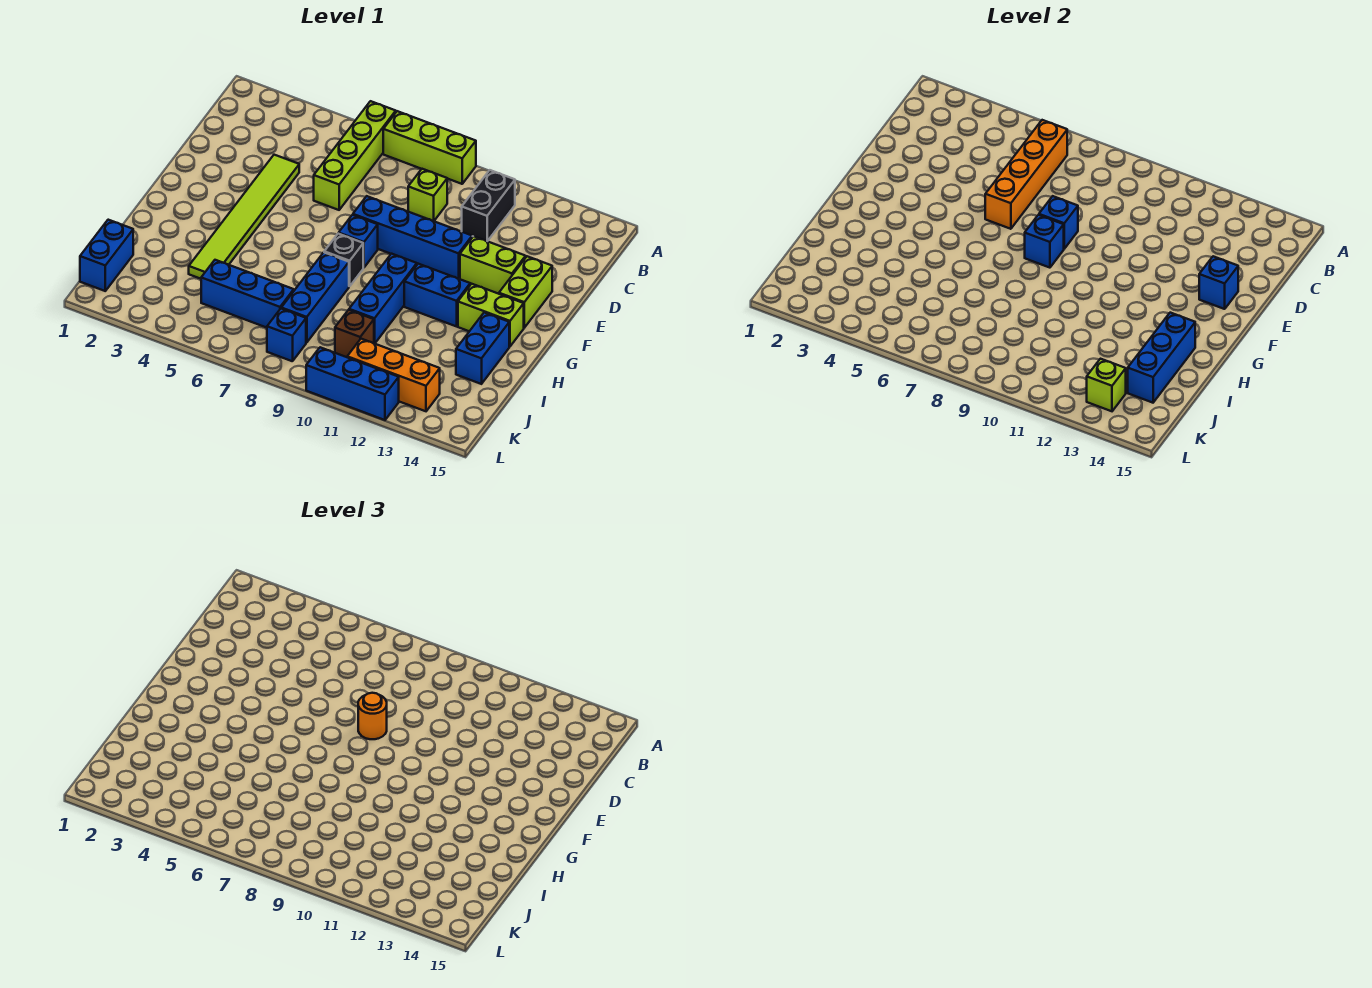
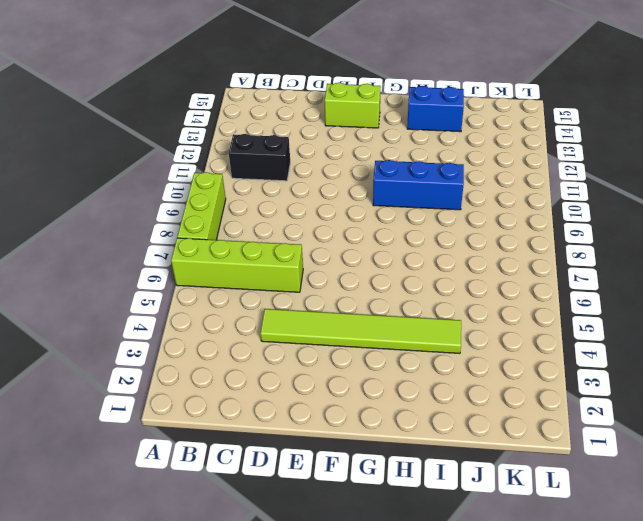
none -> lime brick C9 level 1
none -> blue brick E8:E11 level 1
none -> lime brick E12:E13 level 1

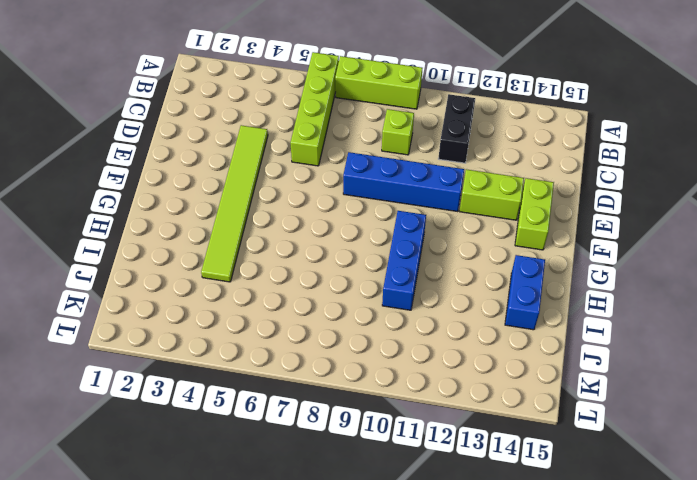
none -> blue brick F8 level 1
none -> black brick G8 level 1
none -> blue brick G11:G12 level 1

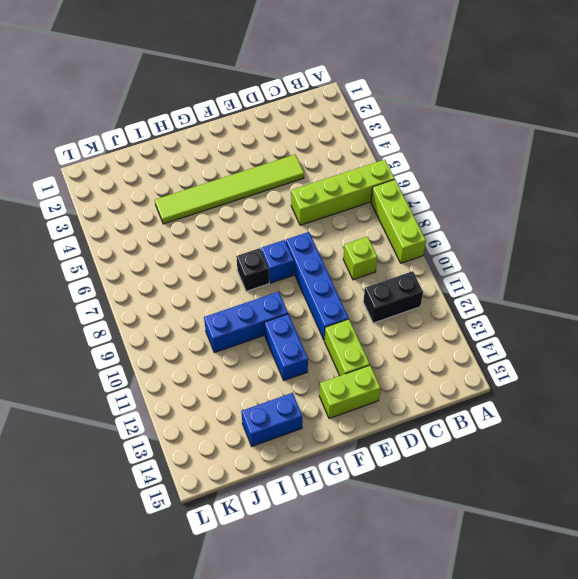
none -> lime brick G13:G14 level 1
none -> blue brick H8:J8 level 1
none -> blue brick J1:K1 level 1

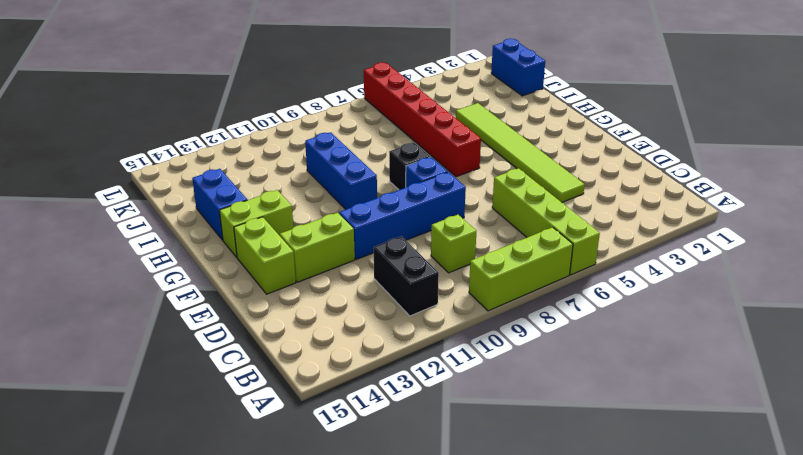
red brick G6:L6 level 1 -> blue brick J5:J7 level 1
none -> blue brick G11:G12 level 1
none -> blue brick H8:J8 level 1
none -> brown brick J10 level 1

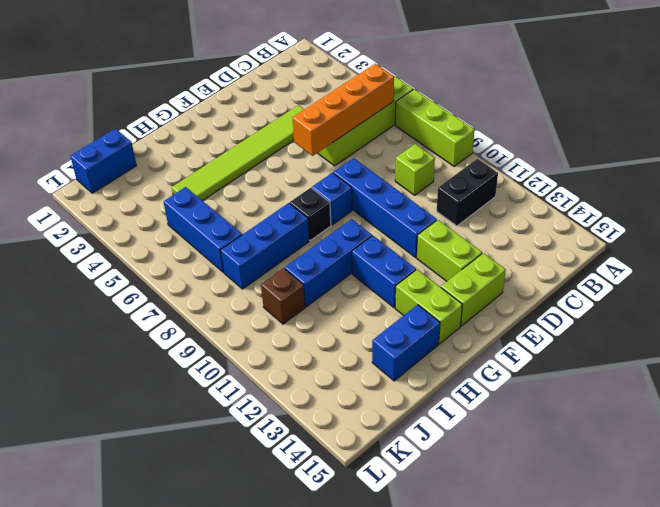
none -> blue brick K8 level 1
none -> orange brick K11:K13 level 1
none -> blue brick L10:L12 level 1

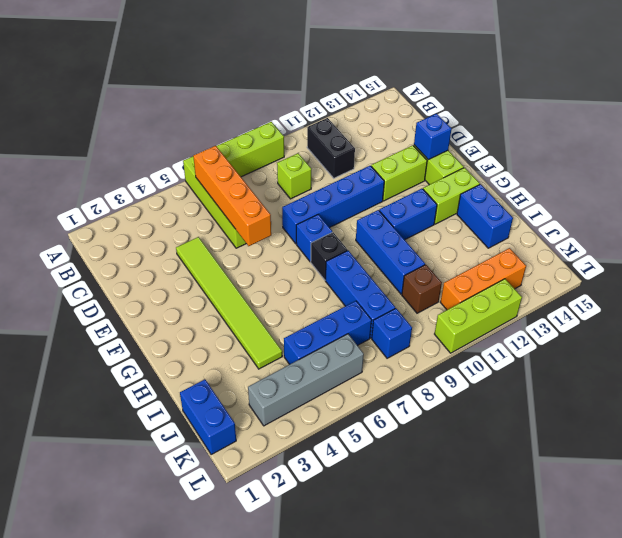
grey brick K3:K6 level 1 -> none
lime brick L10:L12 level 1 -> blue brick L10:L12 level 1
none -> blue brick E8 level 2
none -> blue brick F8 level 2
none -> blue brick H14:J14 level 2

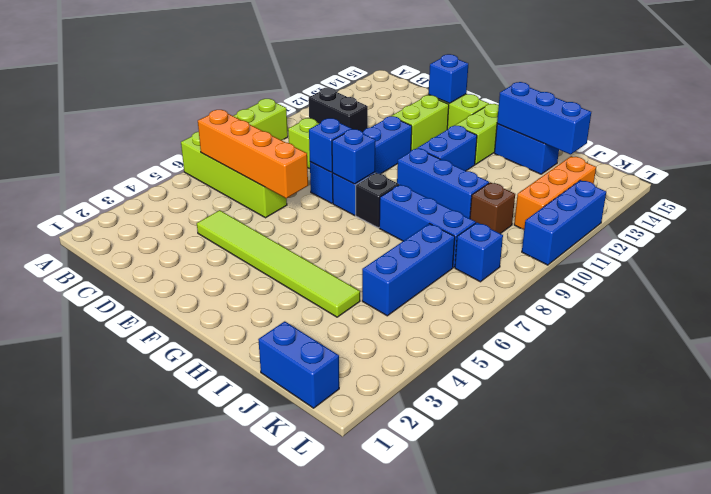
none -> lime brick K13 level 2
none -> orange round brick E8 level 3

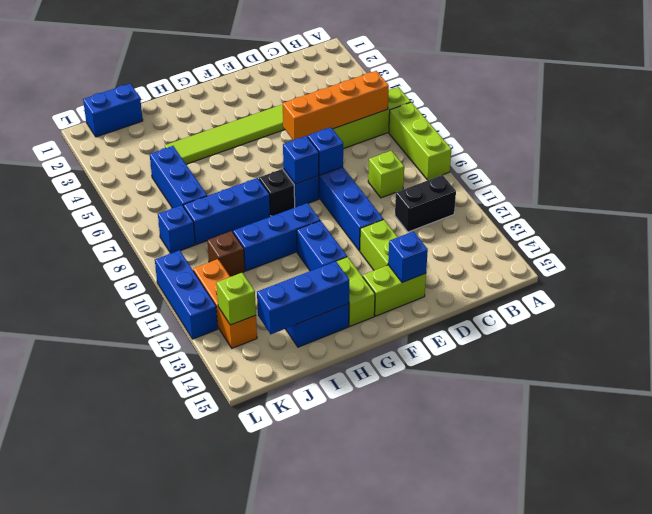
none -> orange round brick E8 level 3

